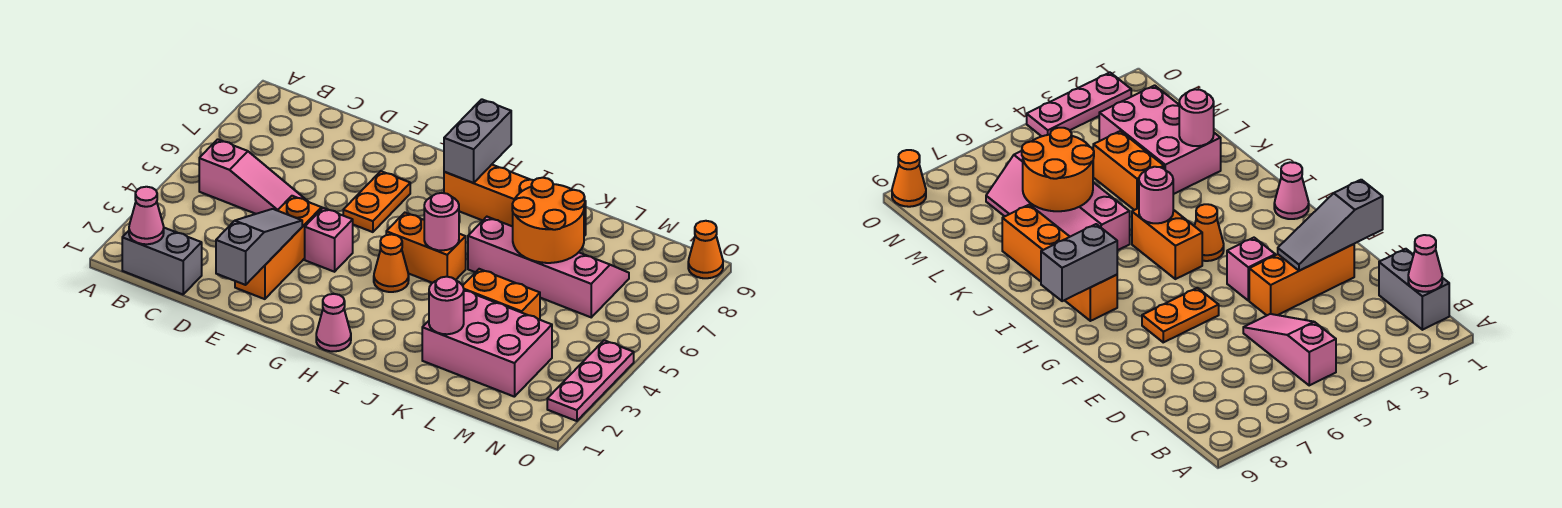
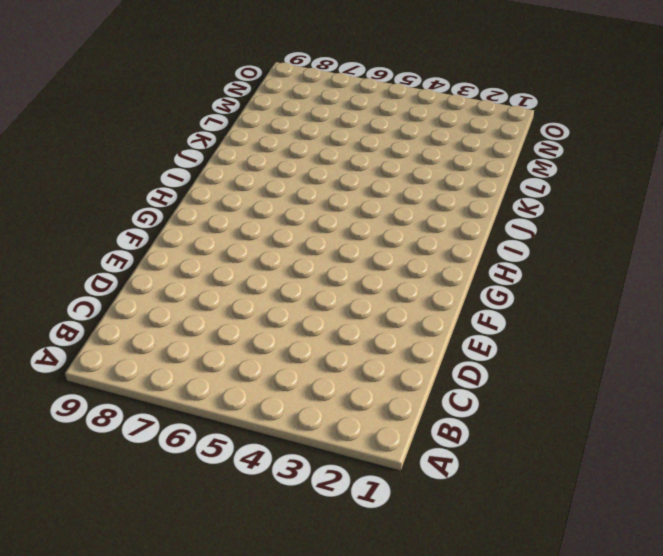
none -> grey brick B1:C1 level 1
none -> pink slope B5:D5 level 1 top B
none -> orange brick E2:E4 level 1

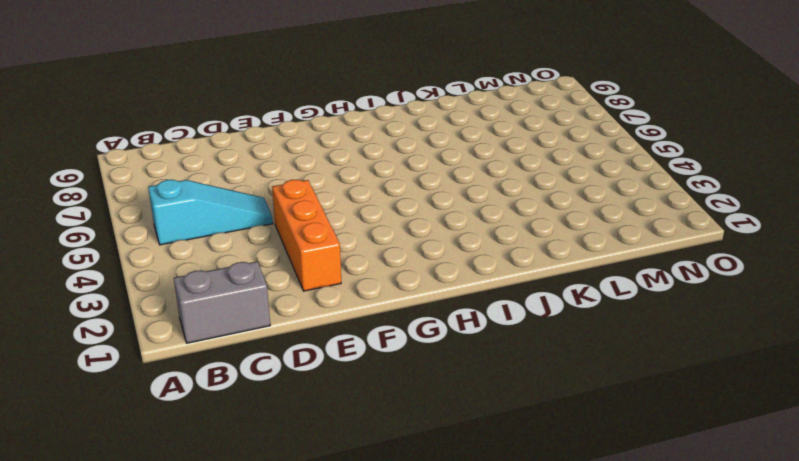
cyan slope B5:D5 level 1 top B -> pink slope B5:D5 level 1 top B
none -> pink brick F4 level 1
none -> orange plate F6:F7 level 1
none -> pink cone H1 level 1

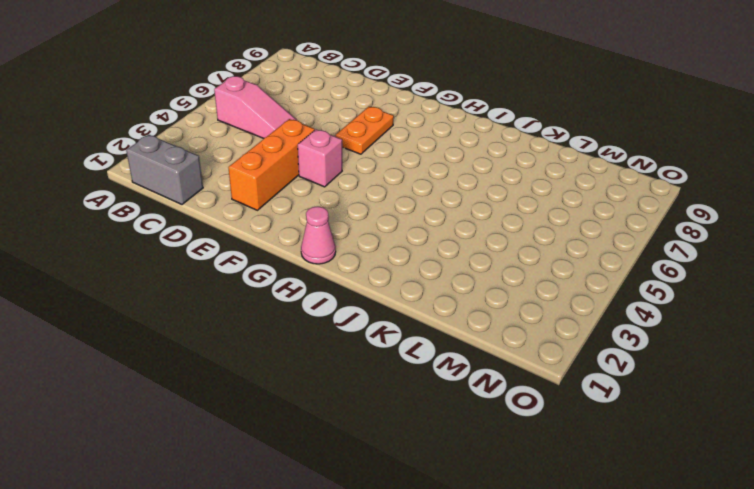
none -> orange cone H4 level 1
none -> orange brick H5:I5 level 1
none -> orange brick H8:K8 level 1

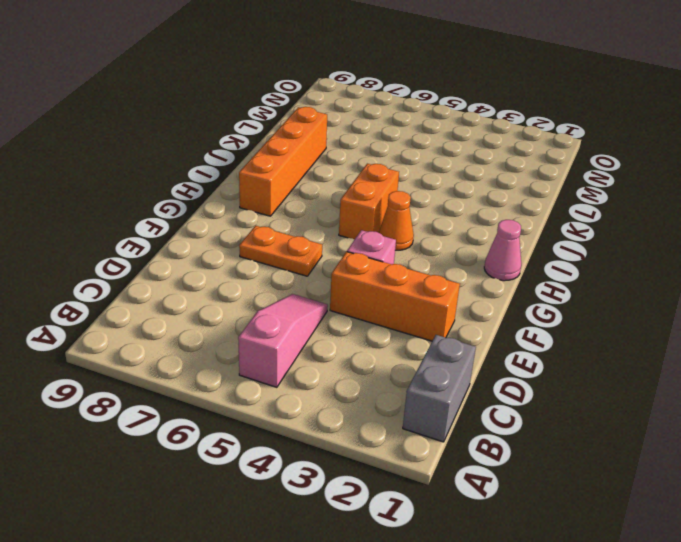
none -> pink slope J6:M7 level 1 top 6
none -> pink brick K2:M3 level 1
none -> orange brick K4:L4 level 1

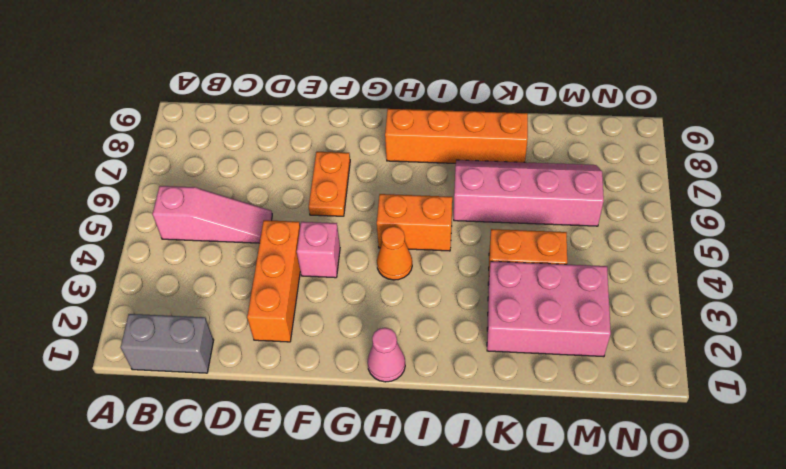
none -> pink plate O2:O4 level 1
none -> orange cone O9 level 1
none -> pink cone B1 level 2

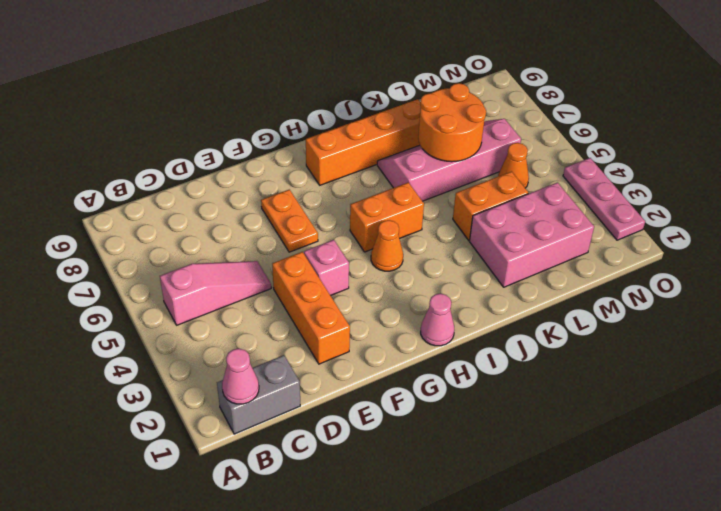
orange cone M5 level 1 -> orange cone O9 level 1
none -> grey slope E1:E3 level 2 top 1
none -> grey brick H8:H9 level 2
none -> pink round brick I5 level 2

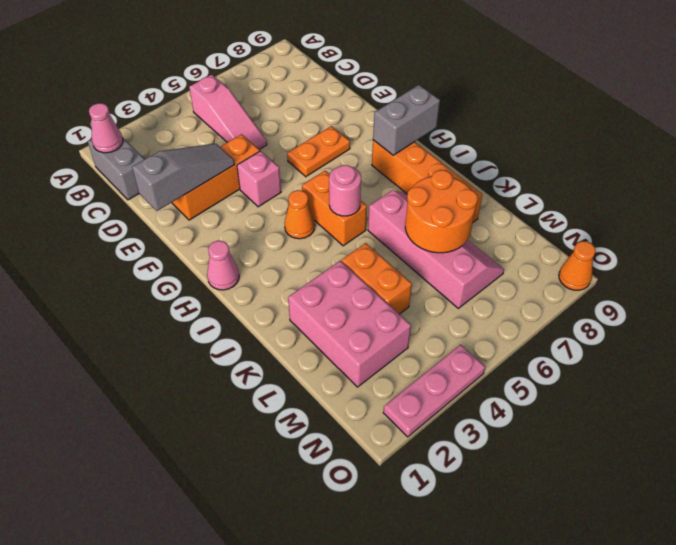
none -> pink round brick K2 level 2

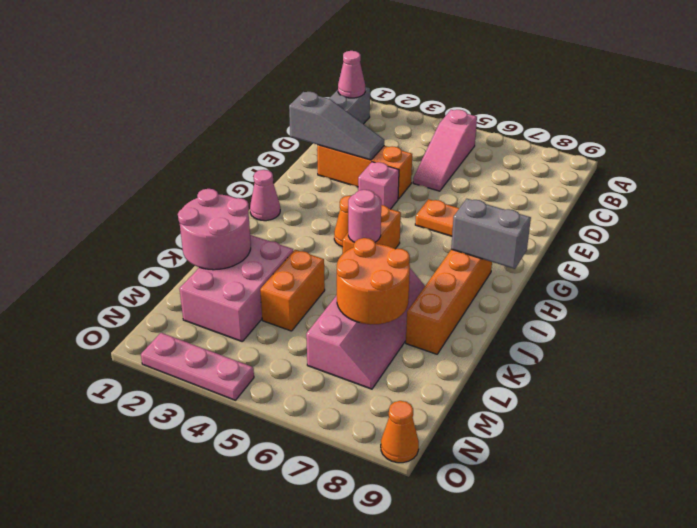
pink round brick K1:L2 level 2 -> pink round brick K2 level 2

